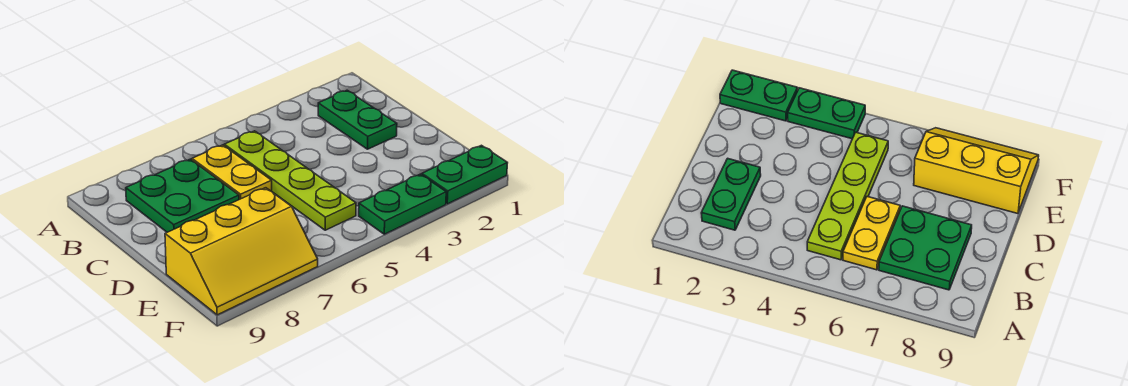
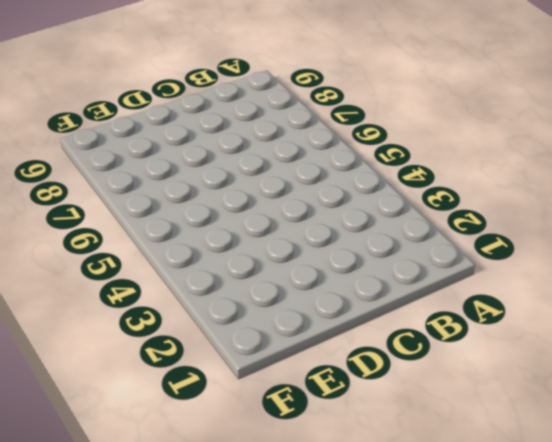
none -> green plate B2:C2 level 1
none -> lime plate B5:E5 level 1

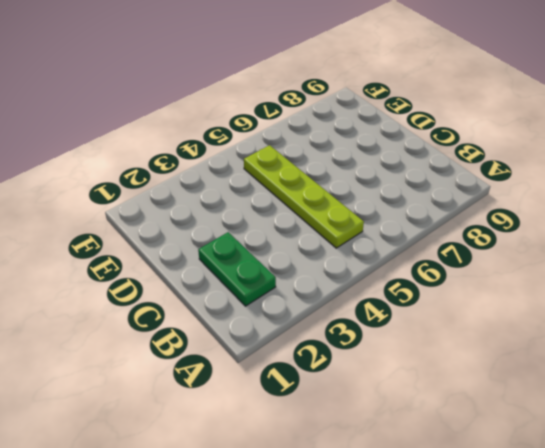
none -> yellow plate B6:C6 level 1
none -> green plate B7:C8 level 1

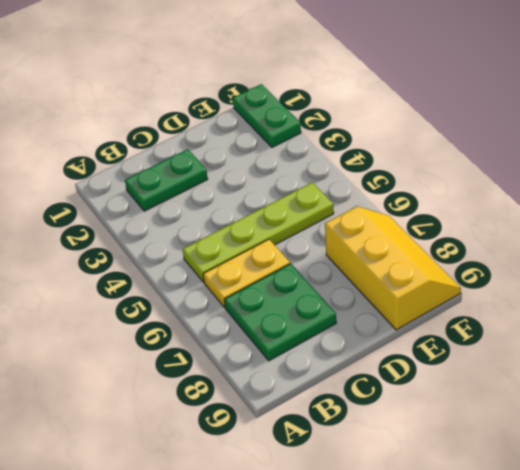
none -> green plate F3:F4 level 1

